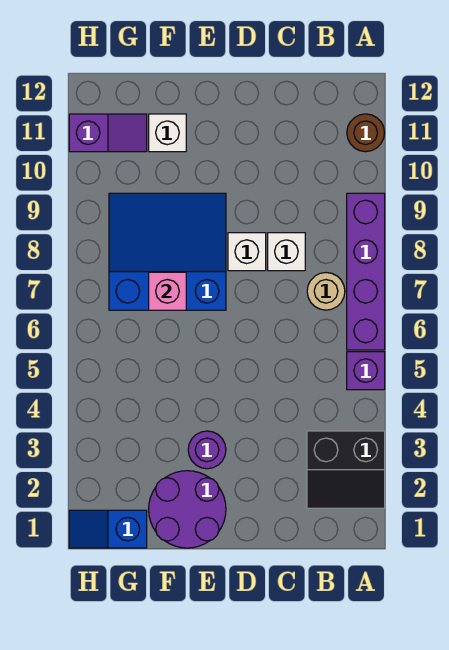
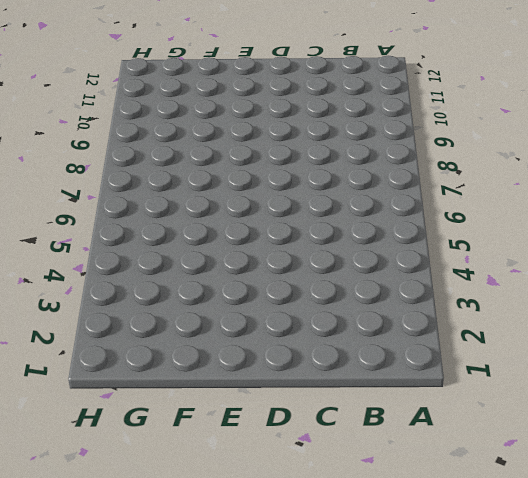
none -> black slope A2:B3 level 1 top 3
none -> purple brick A5 level 1
none -> purple brick A6:A9 level 1

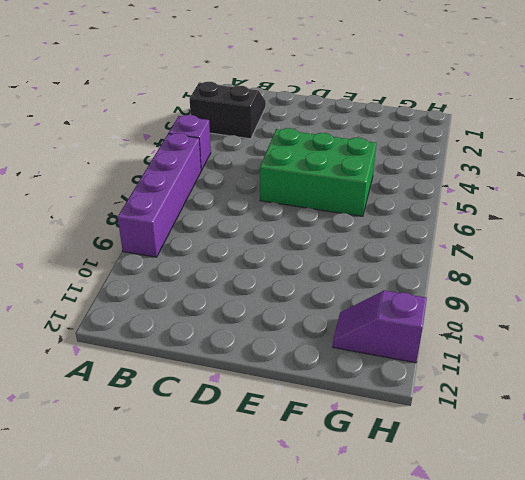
green brick D5:F6 level 1 -> none
none -> brown round brick A11 level 1
none -> tan round brick B7 level 1
none -> white brick C8 level 1

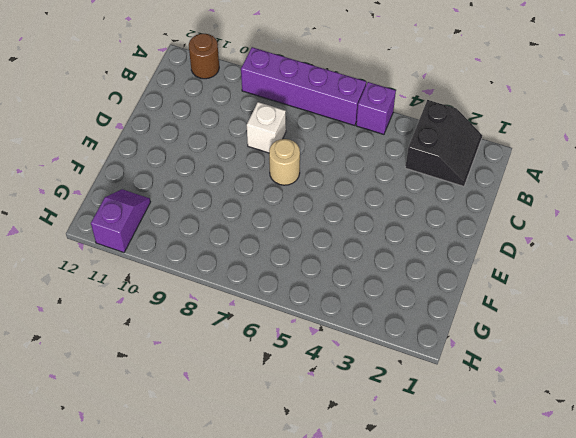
tan round brick D7 level 1 -> tan round brick B7 level 1
none -> white brick D8 level 1
none -> purple round brick E1:F2 level 1
none -> purple round brick E3 level 1

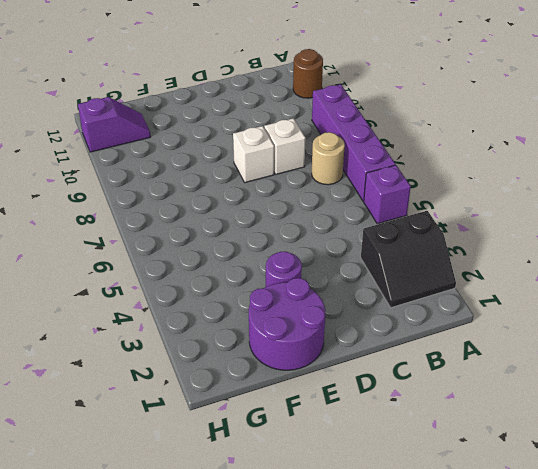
none -> blue slope E7:G9 level 1 top 7
none -> white brick F11 level 1
none -> blue slope G1:H1 level 1 top G

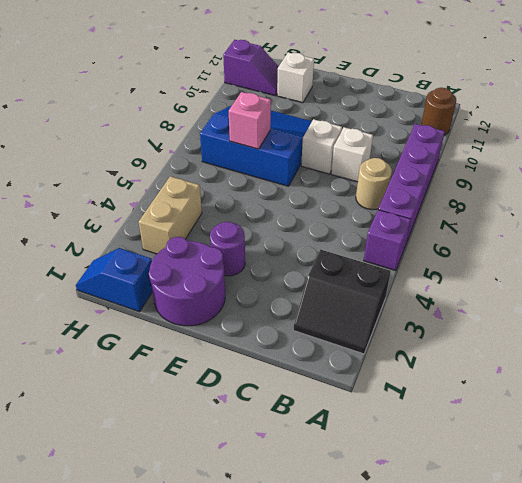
tan brick G3:G4 level 1 -> none

